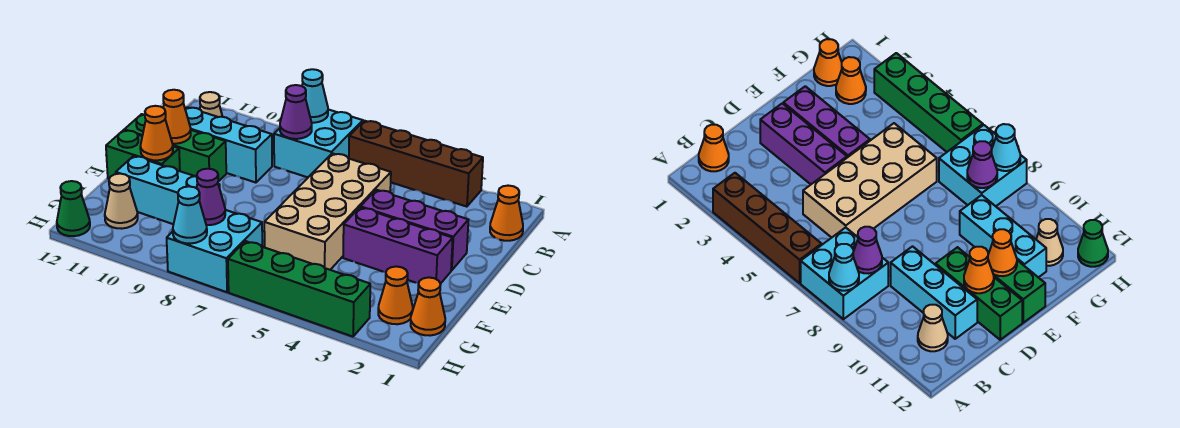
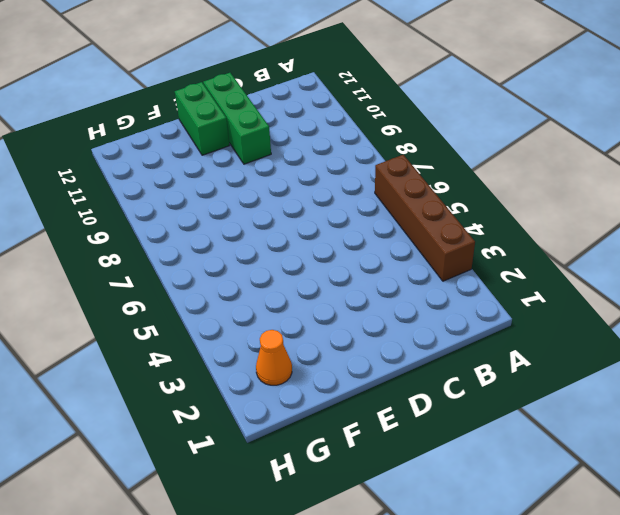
none -> cyan brick A7:B8 level 1
none -> orange cone B1 level 1
none -> tan cone B11 level 1

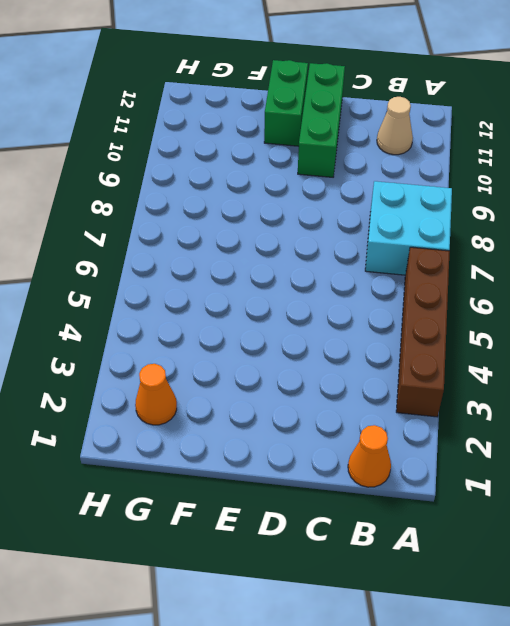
none -> tan brick C5:F6 level 1
none -> cyan brick C9:C11 level 1
none -> purple brick D2:D4 level 1

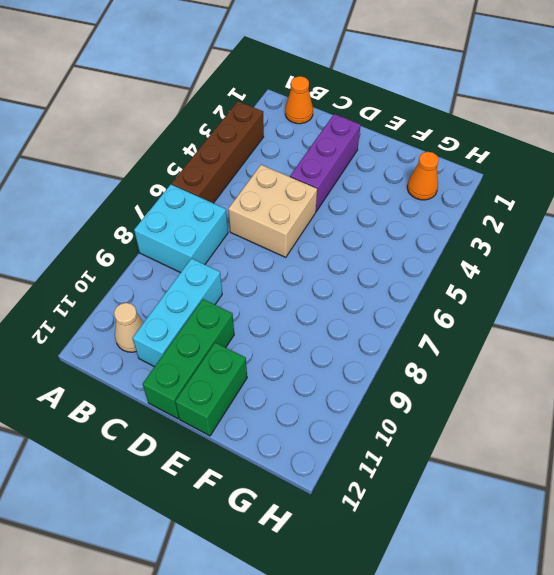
tan brick C5:D6 level 1 -> tan brick C5:F6 level 1
none -> purple brick E2:E4 level 1
none -> cyan brick F9:F11 level 1
none -> orange cone G1 level 1

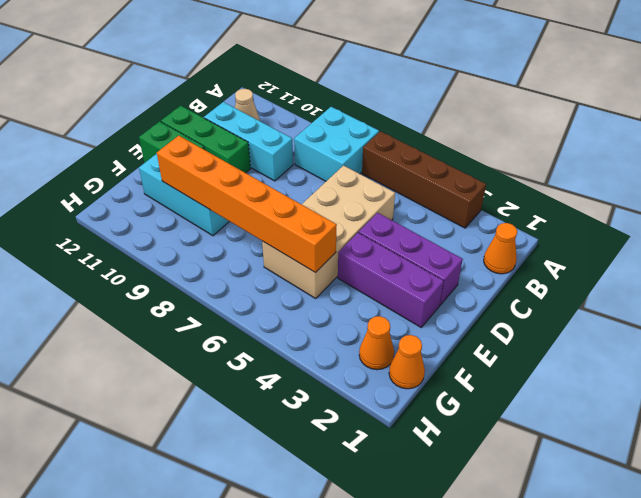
orange brick F5:F10 level 2 -> none
none -> cyan brick G7:H8 level 1
none -> tan cone G11 level 1
none -> green brick H3:H6 level 1

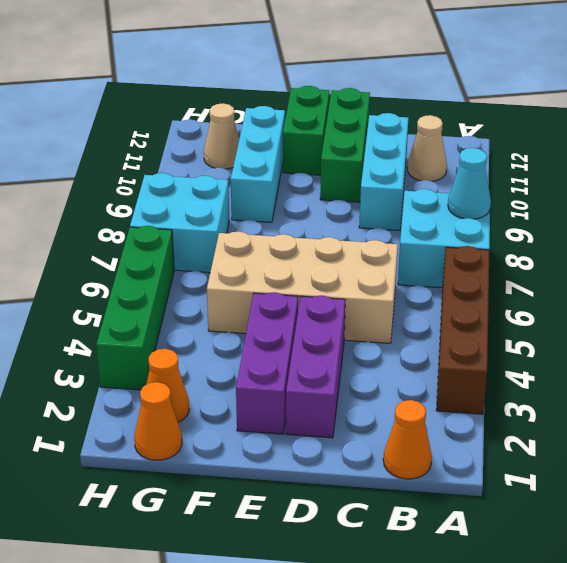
none -> green cone H12 level 1
none -> purple cone B8 level 2
none -> orange cone D11 level 2

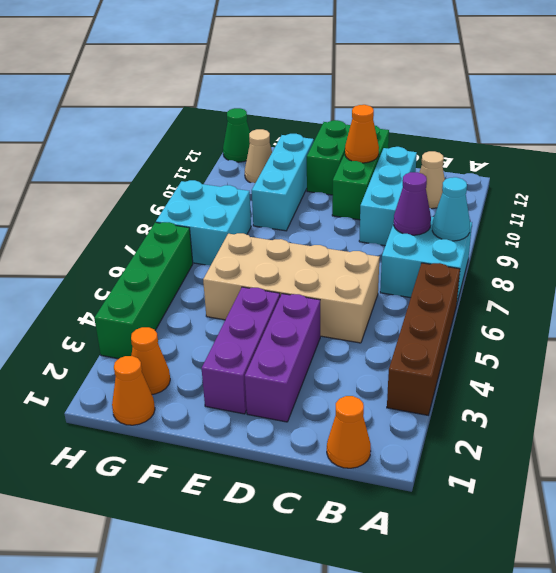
none -> orange cone E11 level 2
none -> purple cone G8 level 2
none -> cyan cone H8 level 2

